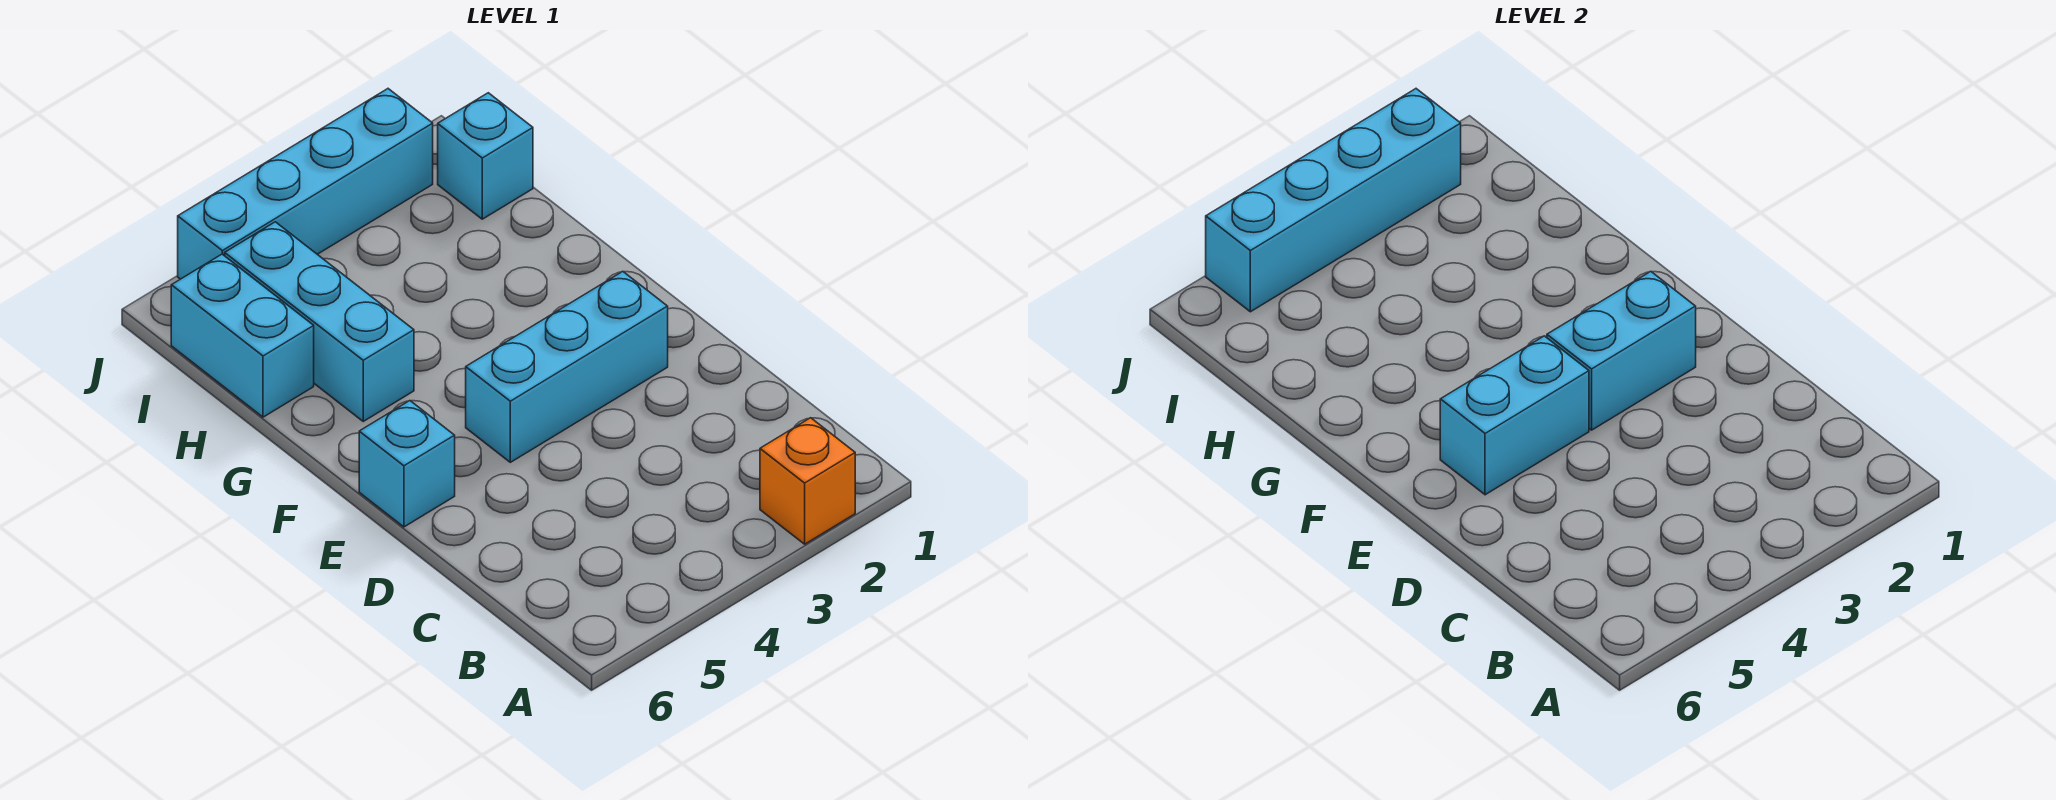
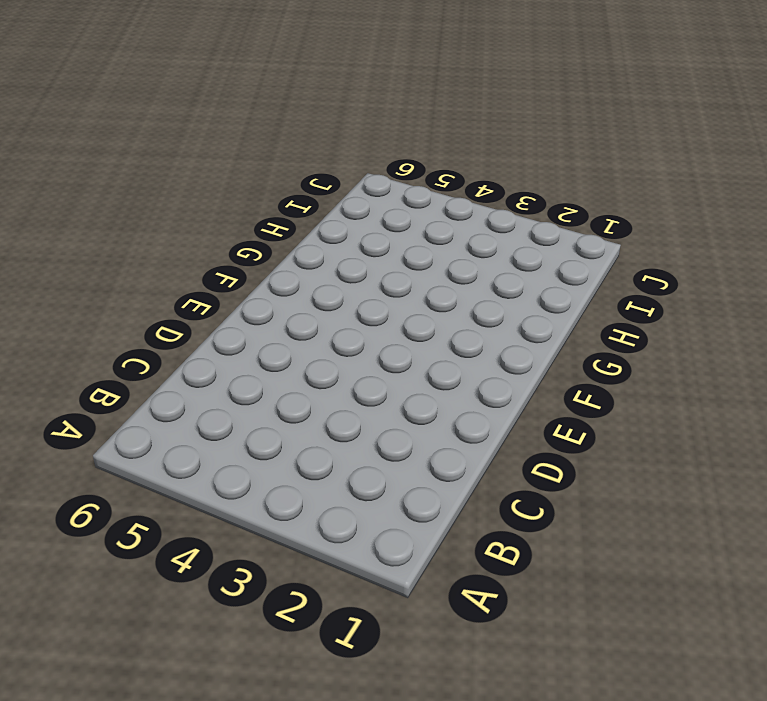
none -> orange brick A2 level 1
none -> cyan brick E2:E4 level 1

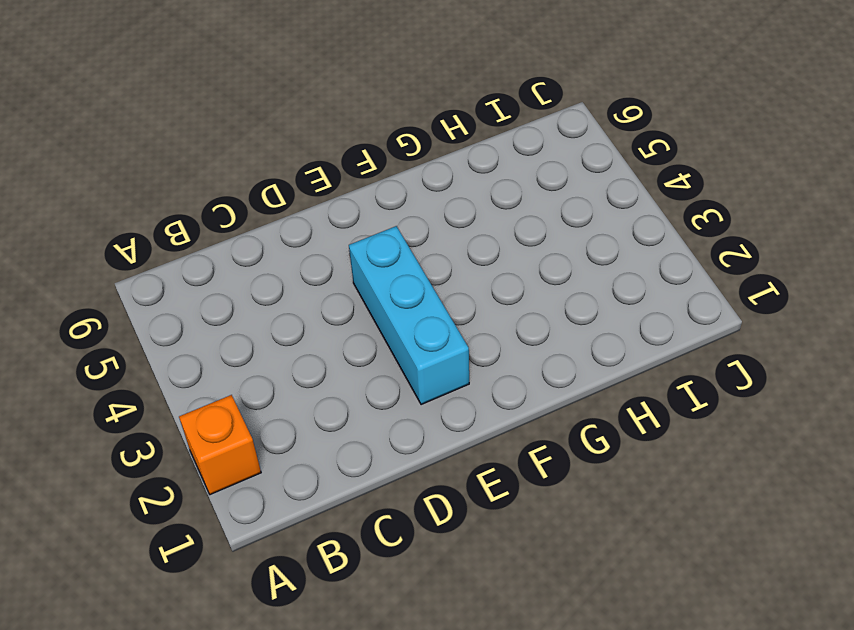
none -> cyan brick E6 level 1
none -> cyan brick G5:I5 level 1

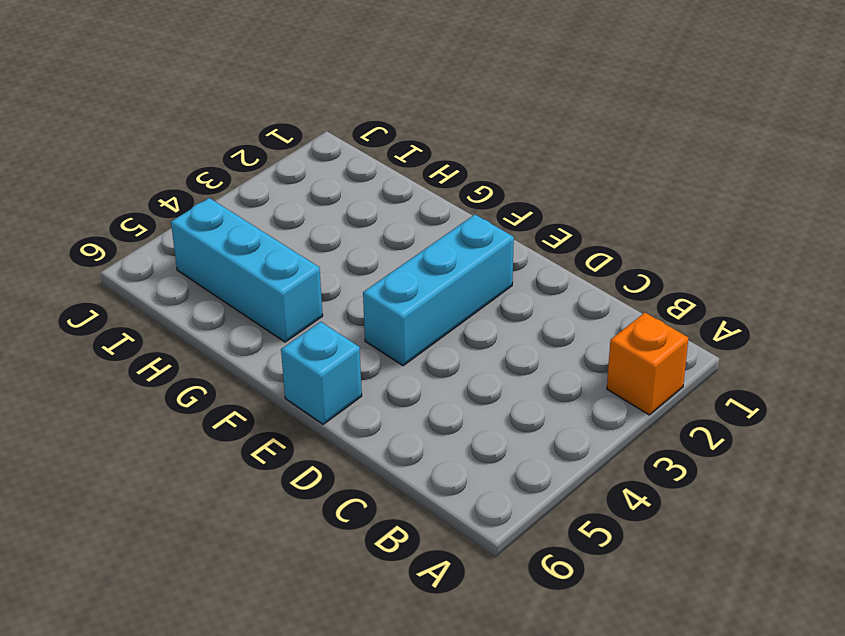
none -> cyan brick H6:I6 level 1
none -> cyan brick I1 level 1

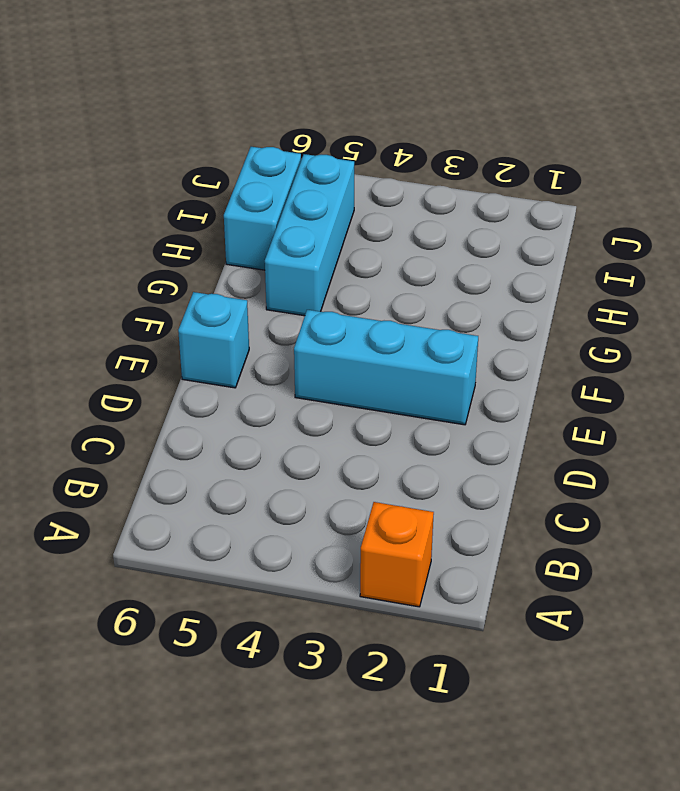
none -> cyan brick I1 level 1
none -> cyan brick J2:J5 level 1

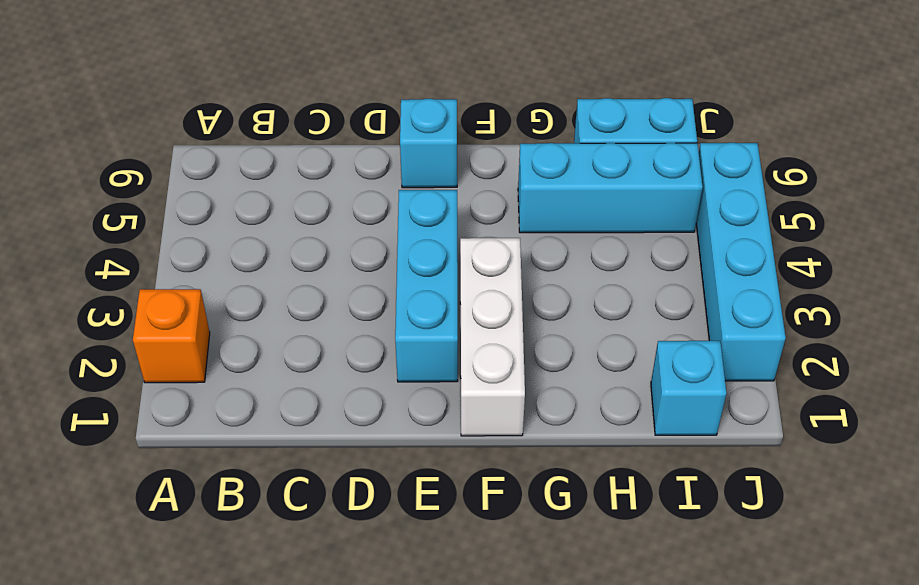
white brick F1:F3 level 1 -> none
none -> cyan brick E2:E3 level 2
none -> cyan brick E4:E5 level 2

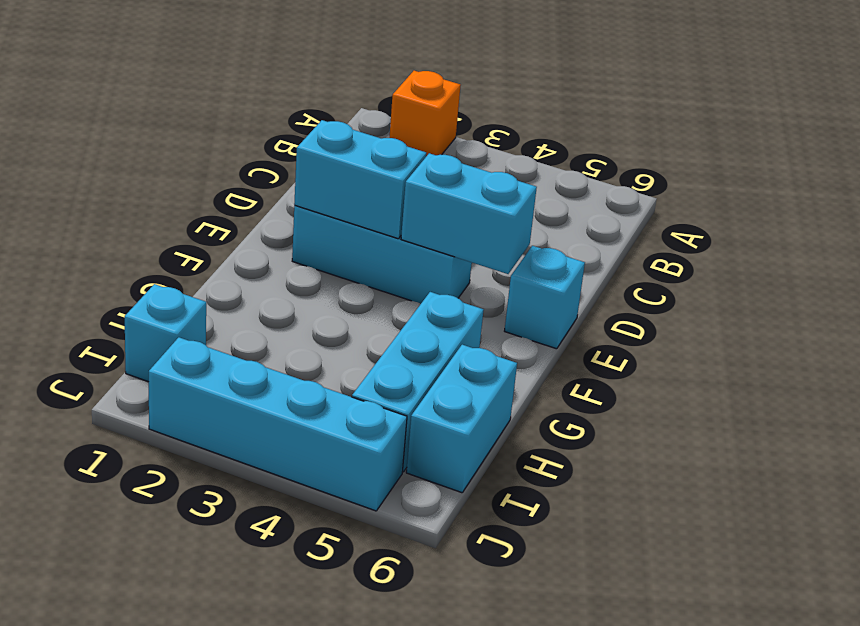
none -> cyan brick J2:J5 level 2

